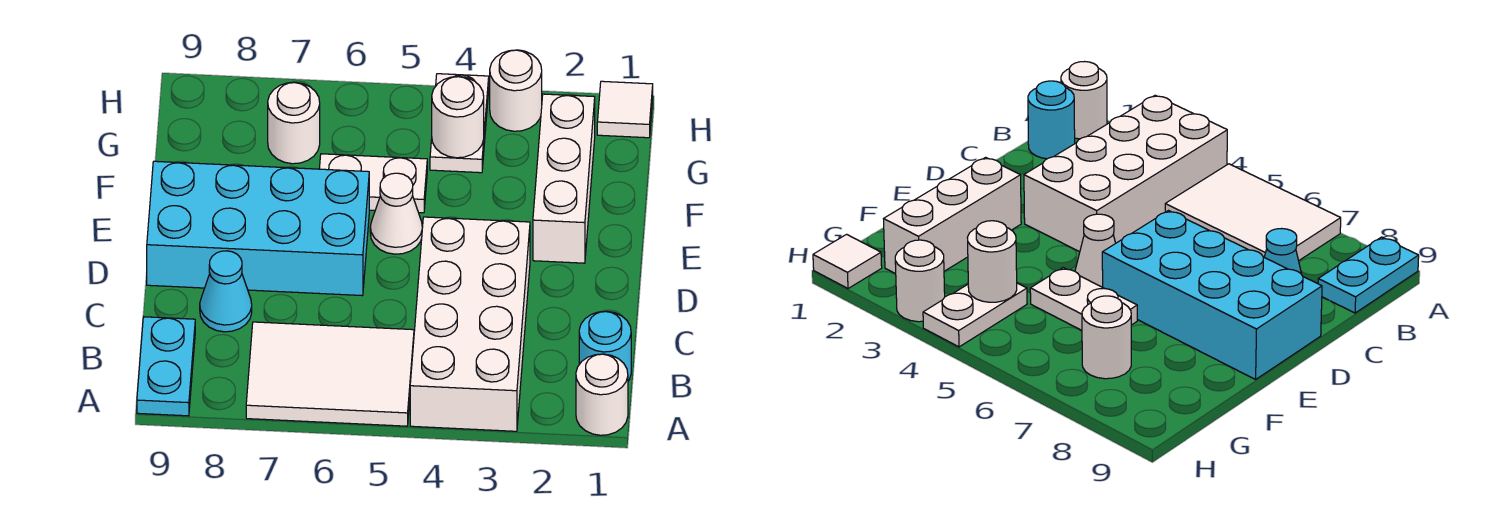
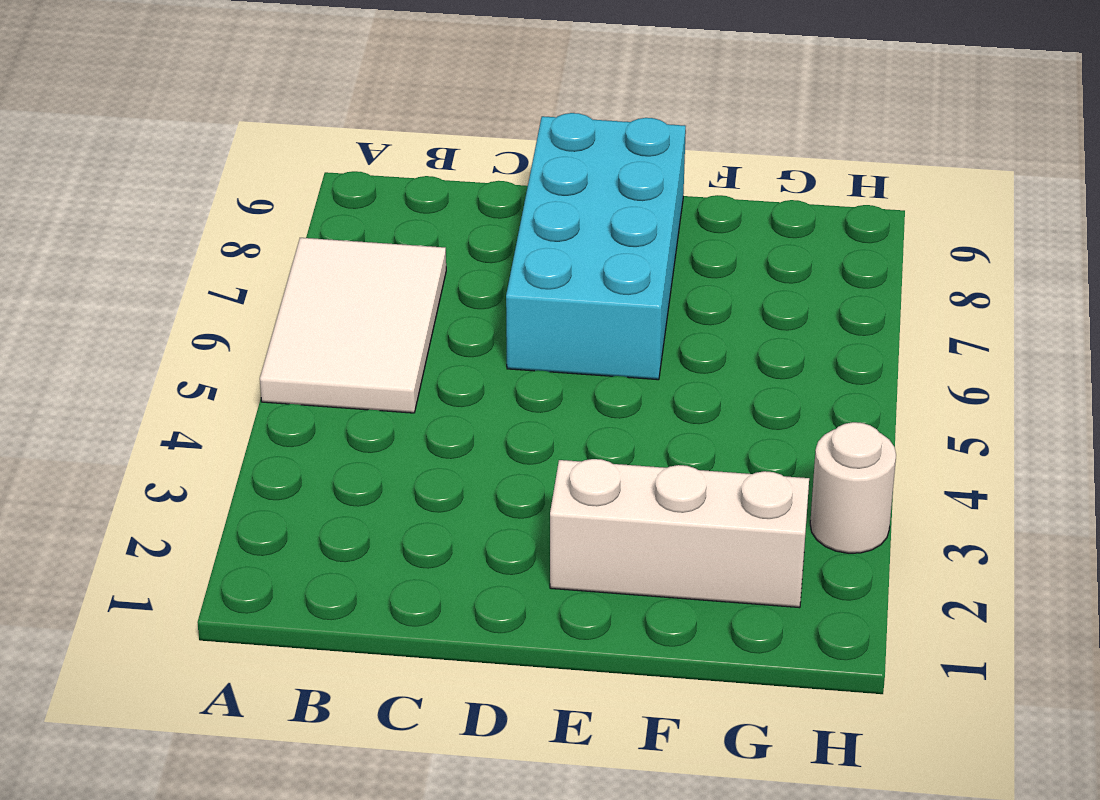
none -> white round brick A1 level 1
none -> white brick A3:D4 level 1
none -> cyan plate A9:B9 level 1

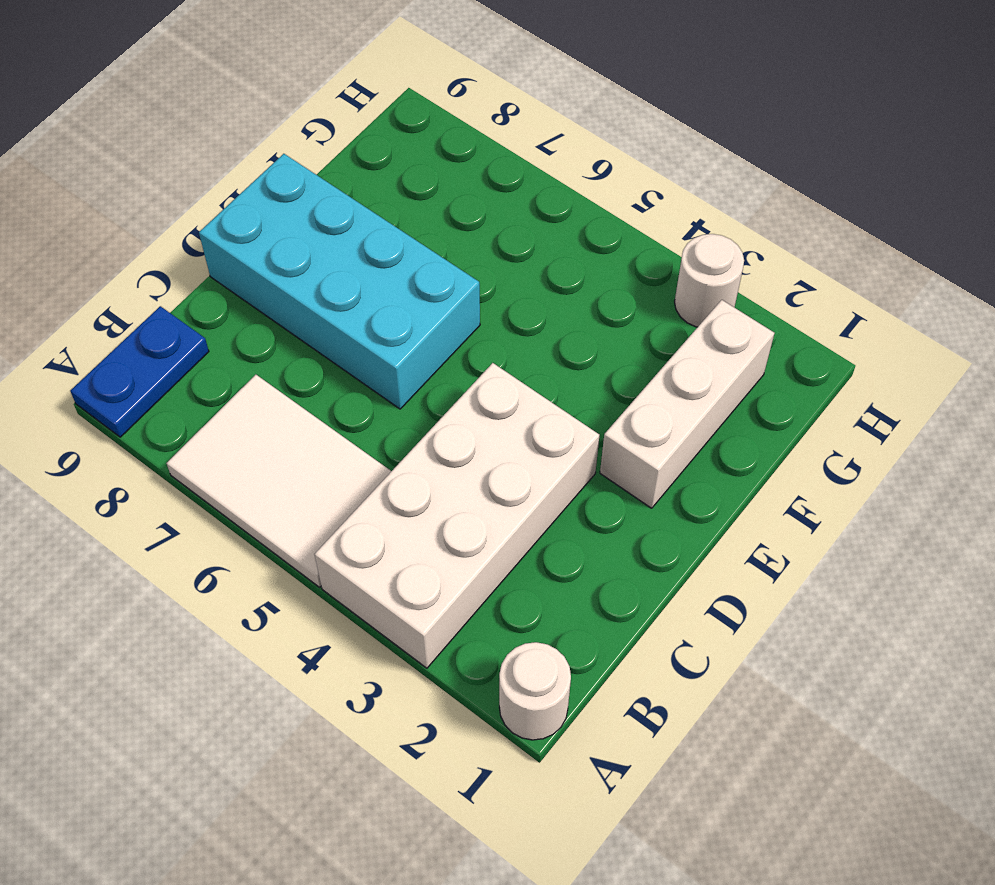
blue plate A9:B9 level 1 -> cyan plate A9:B9 level 1
none -> cyan round brick B1 level 1
none -> cyan cone C8 level 1
none -> white cone E5 level 1

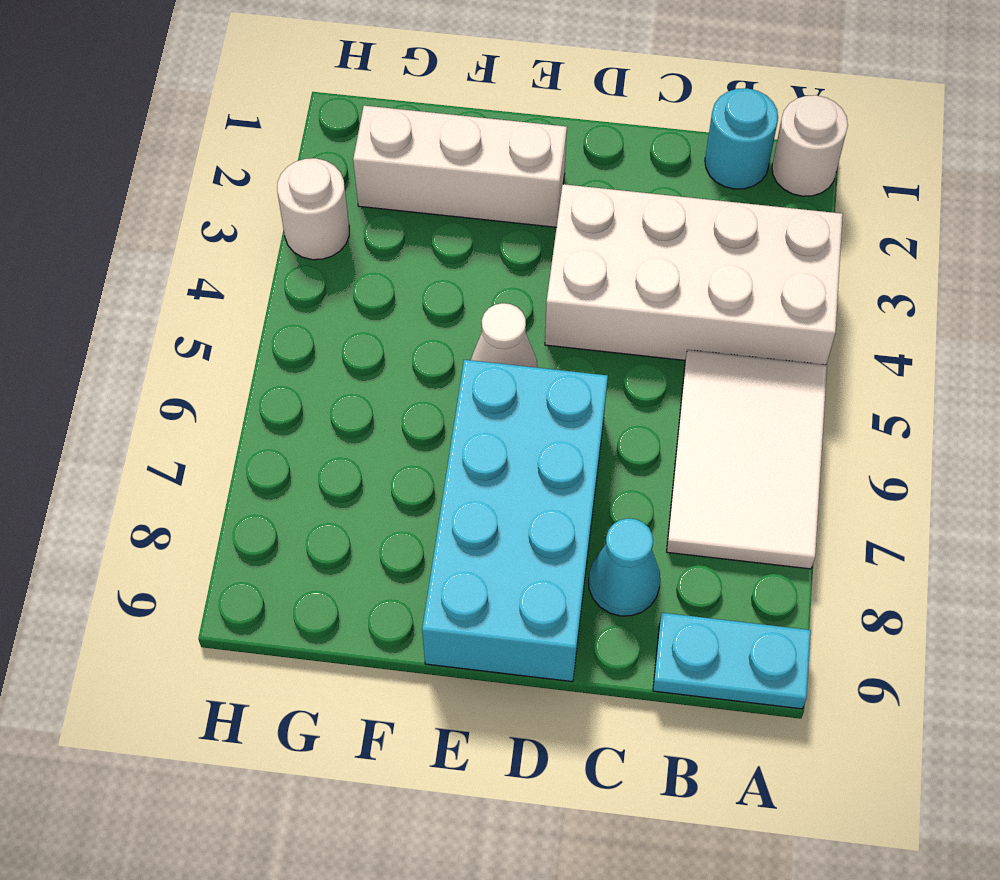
none -> white plate F5:F6 level 1
none -> white plate G4:H4 level 1
none -> white round brick G7 level 1

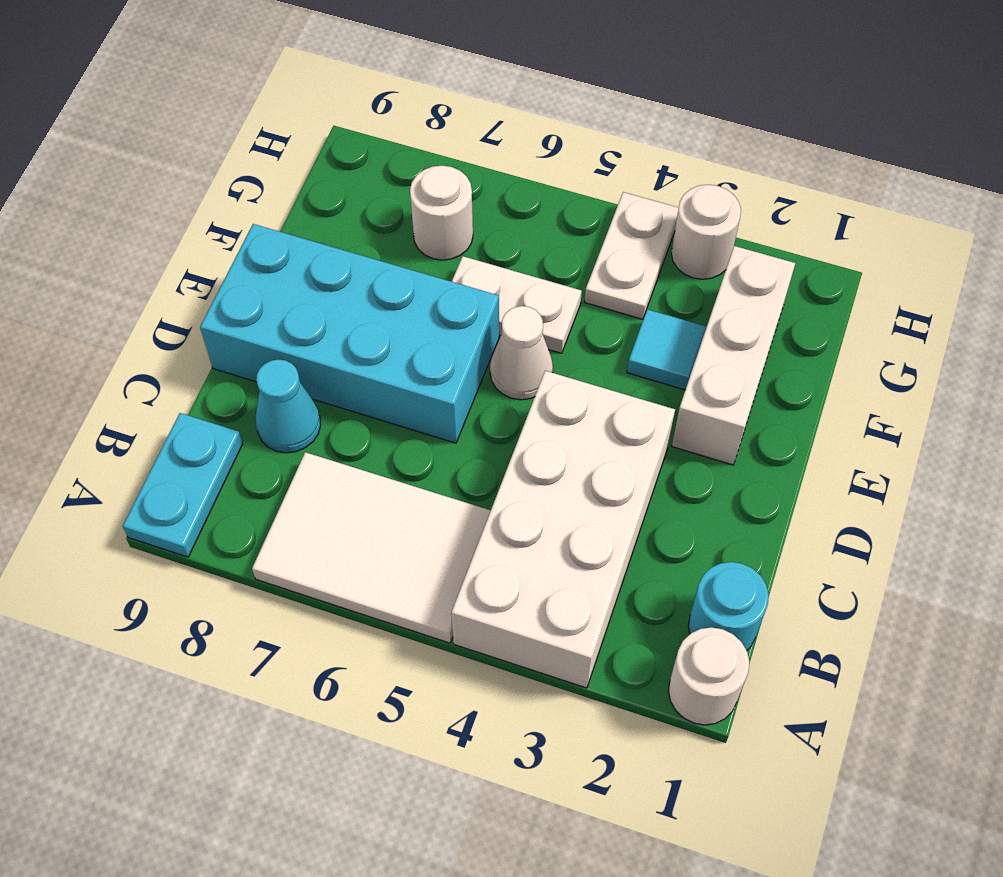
cyan tile F3 level 1 -> none
none -> white tile H1 level 1
none -> white round brick G4 level 2

